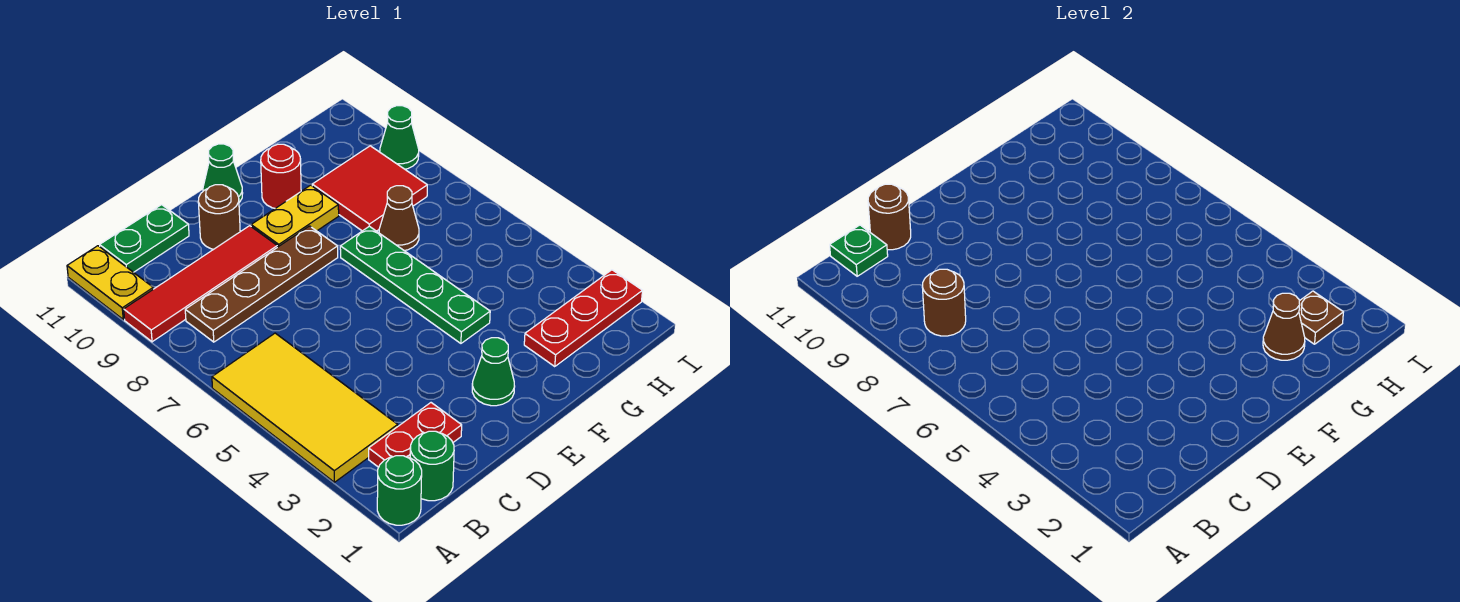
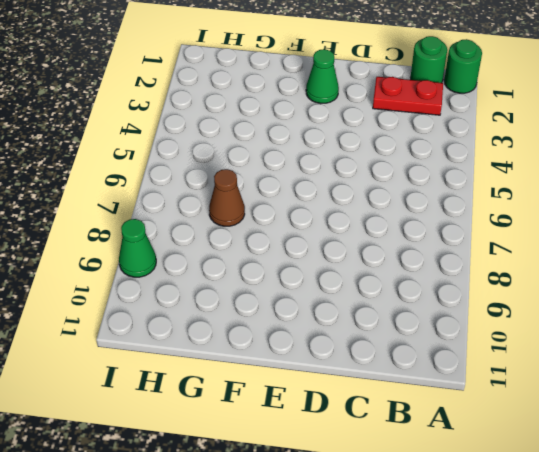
none -> yellow tile A3:B6 level 1
none -> red tile A9:D9 level 1
none -> yellow plate A10:A11 level 1

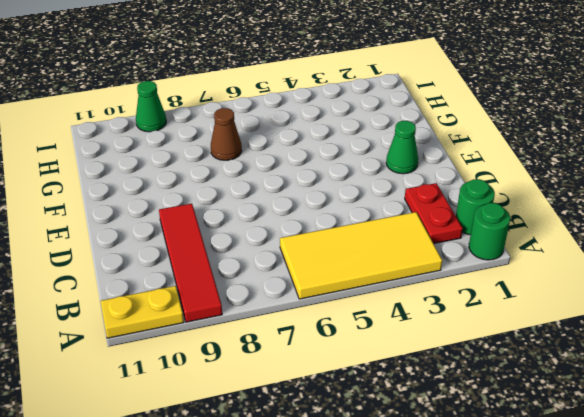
none -> brown plate B8:E8 level 1
none -> green plate B11:C11 level 1
none -> brown round brick D10 level 1

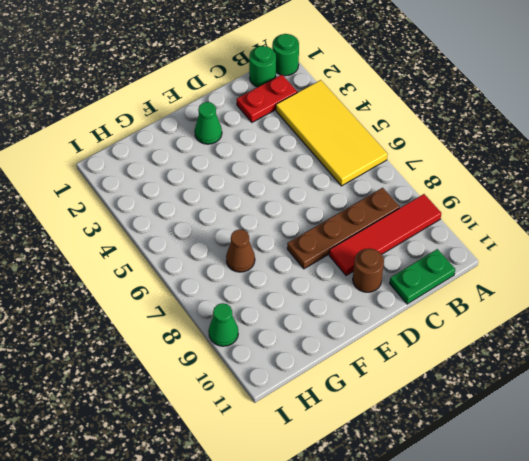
none -> yellow plate A10:A11 level 1
none -> yellow plate E9:F9 level 1
none -> green cone E11 level 1

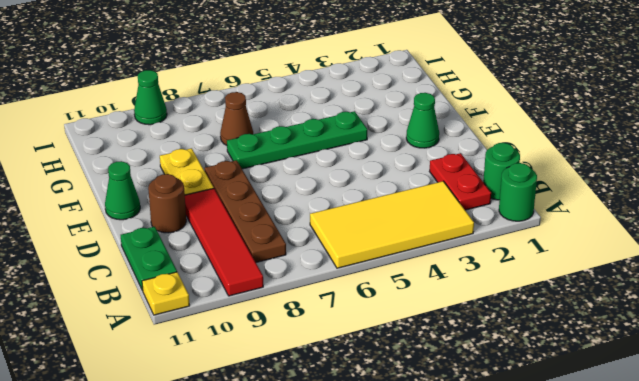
yellow plate A11 level 1 -> yellow plate A10:A11 level 1
none -> red round brick F10 level 1
none -> red plate G2:I2 level 1
none -> red tile G8:H9 level 1

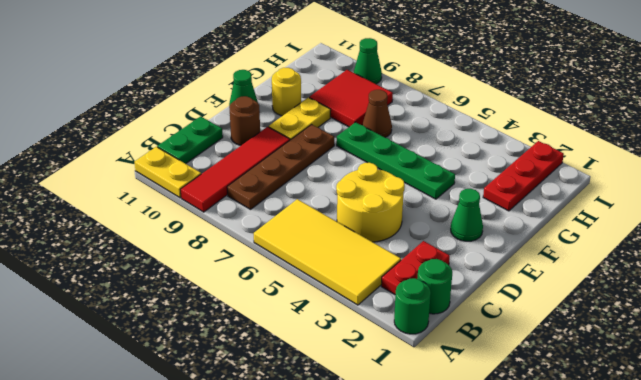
yellow round brick C4:D5 level 1 -> none
yellow round brick F10 level 1 -> red round brick F10 level 1
none -> brown round brick B8 level 2
none -> green plate B11 level 2
none -> brown round brick C11 level 2

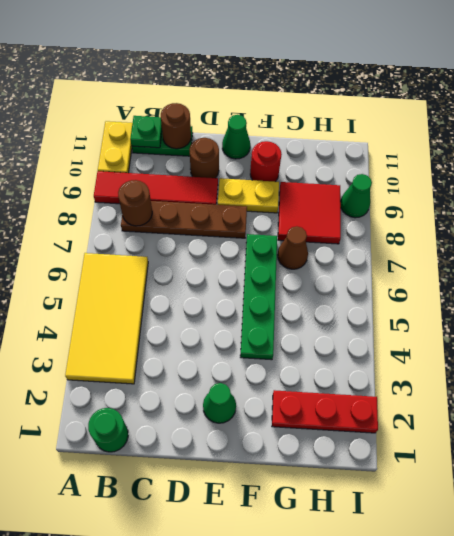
none -> green round brick A1 level 1
none -> red plate B2:C2 level 1
none -> brown cone G2 level 2

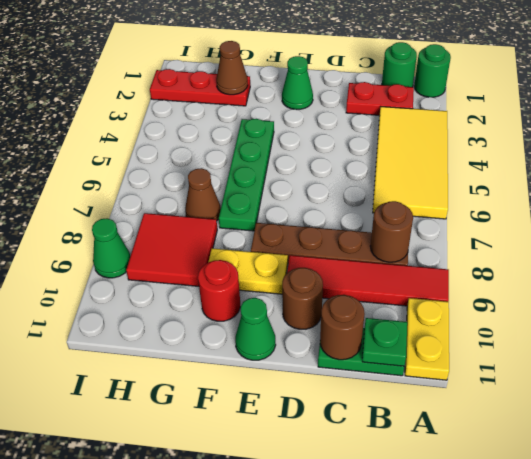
none -> brown plate H2 level 2

